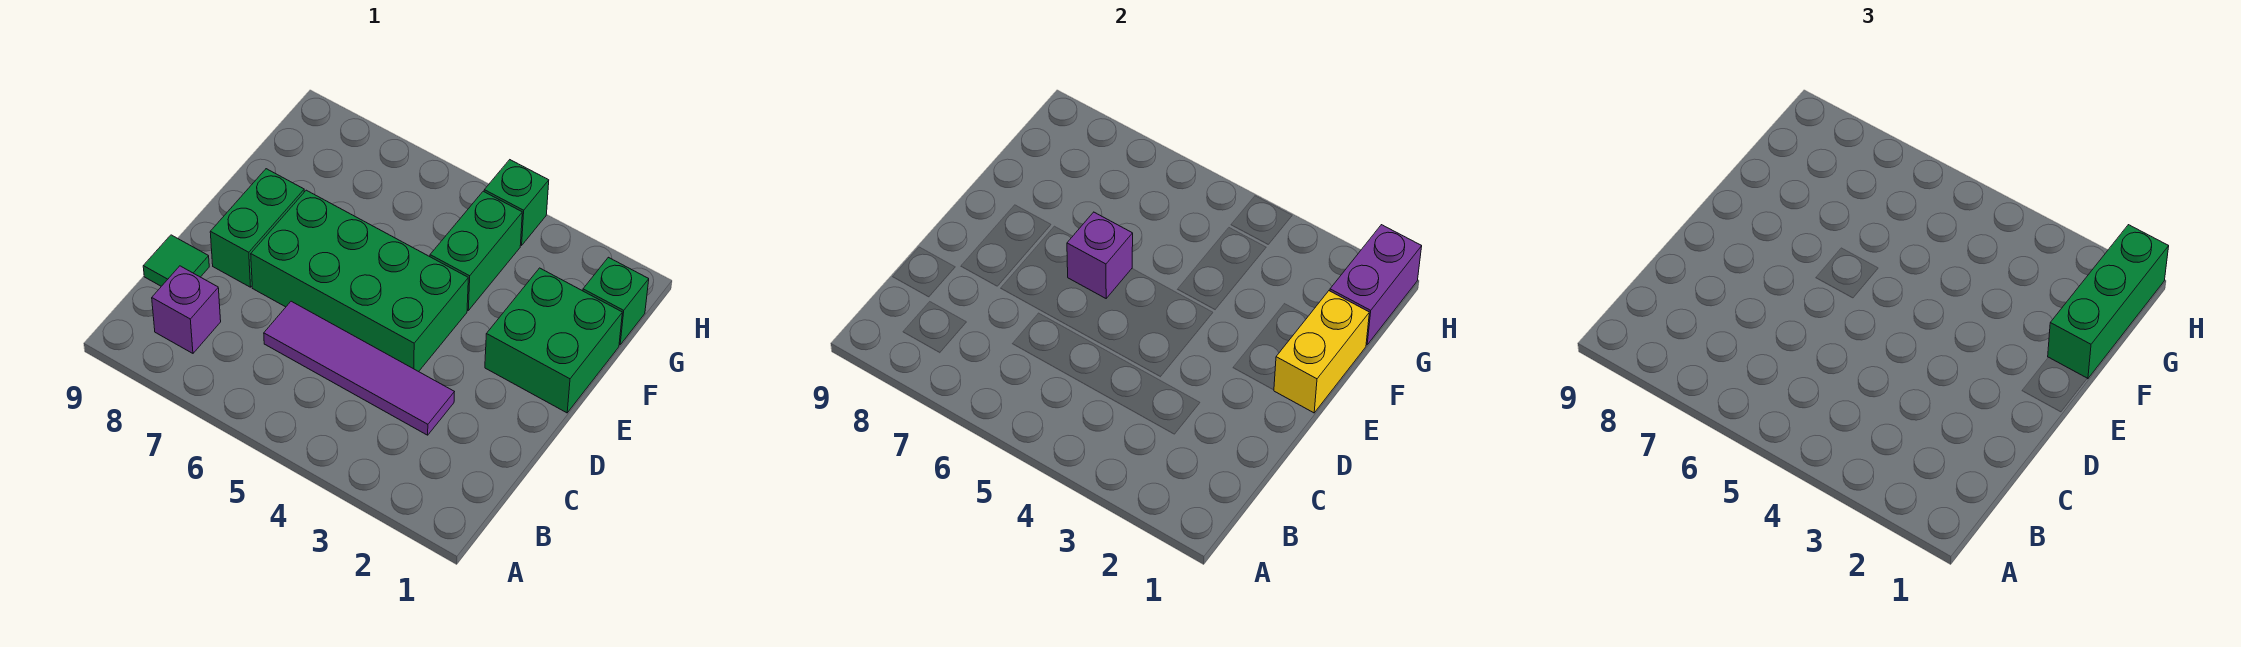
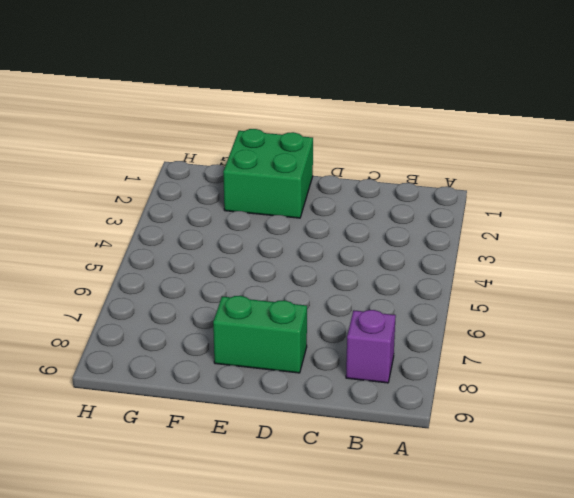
none -> purple tile C3:C6 level 1
none -> green tile C9 level 1
none -> green brick D4:E7 level 1

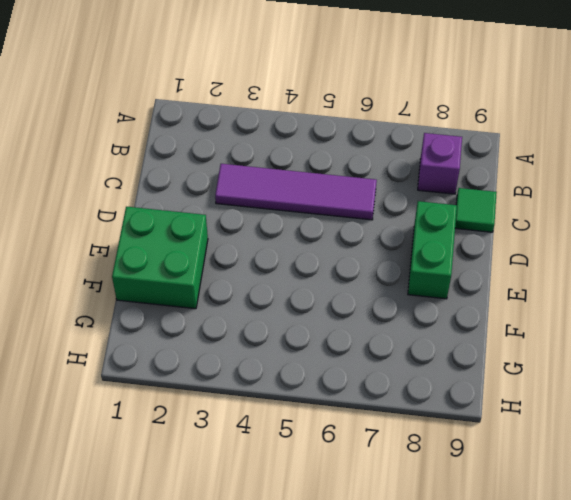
none -> green brick D4:E7 level 1
none -> green brick F4:G4 level 1
none -> green brick G1 level 1

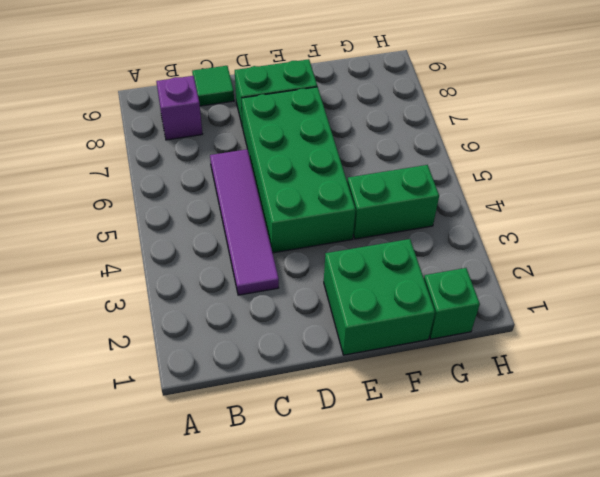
none -> green brick H4 level 1
none -> yellow brick E1:F1 level 2
none -> purple brick E6 level 2

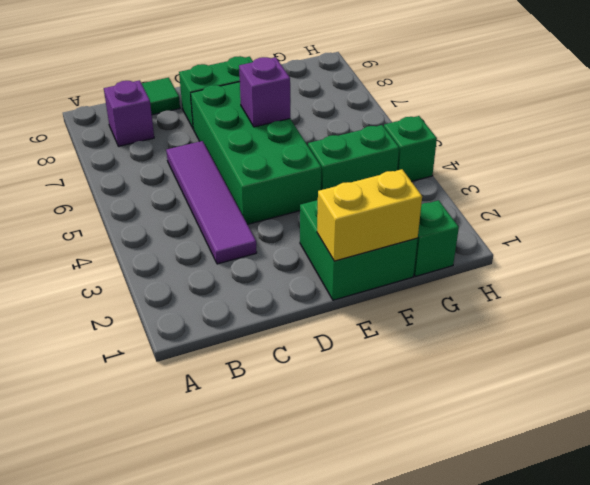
none -> purple brick G1:H1 level 2
none -> green brick F1:H1 level 3

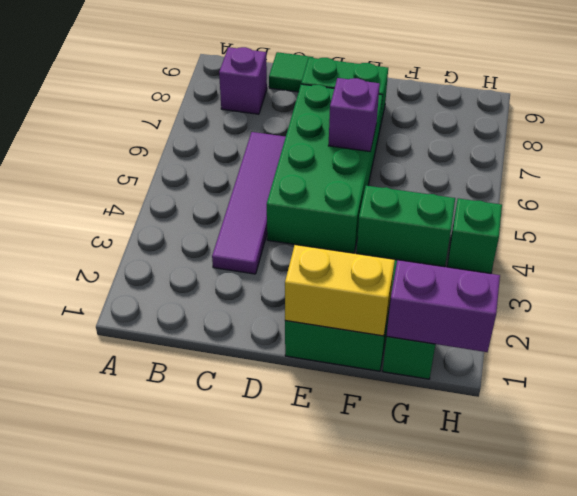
none -> green brick F1:H1 level 3

